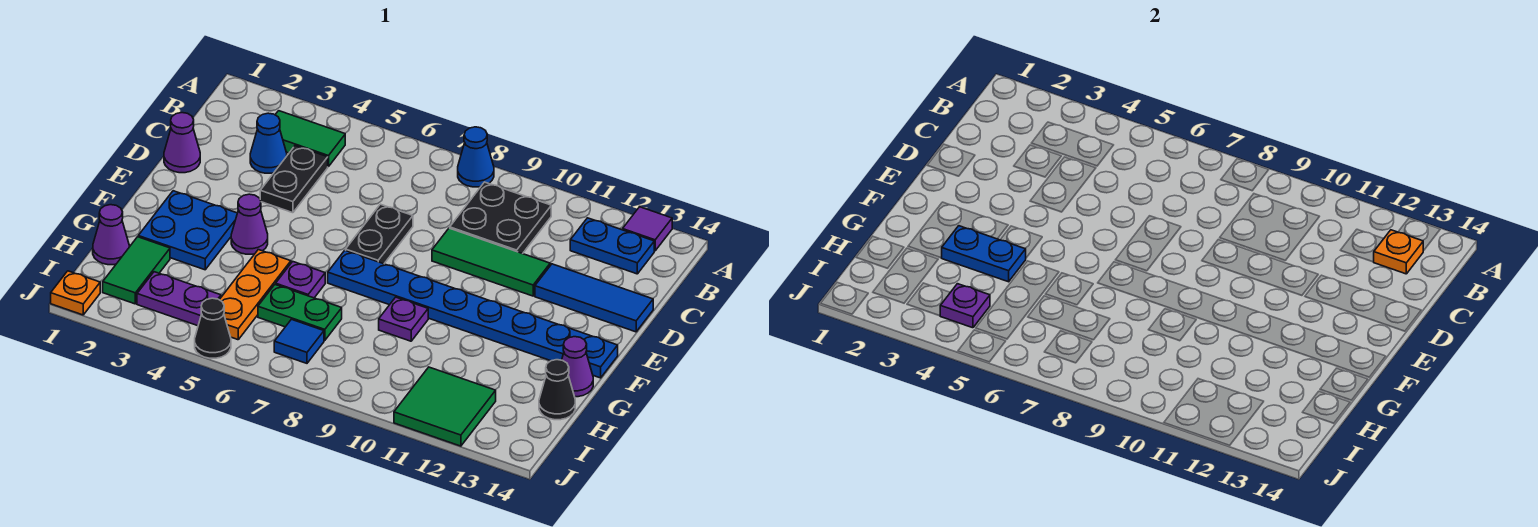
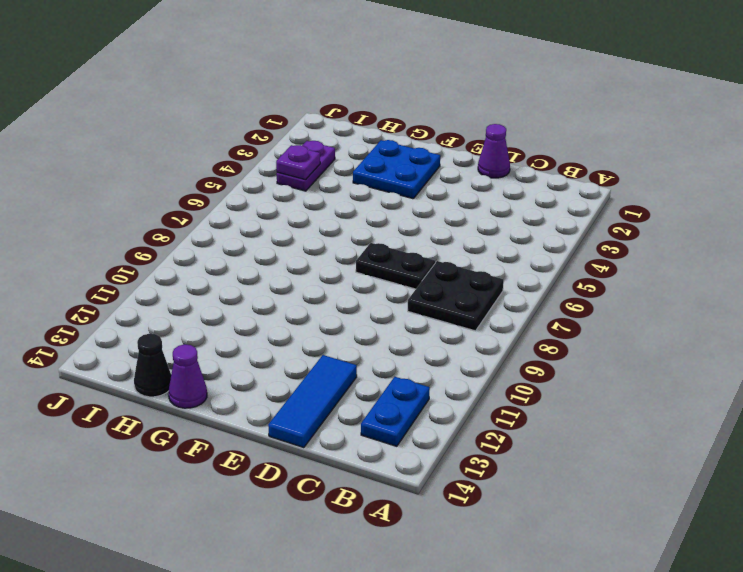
black plate B7:C8 level 1 -> black plate B9:C10 level 1
none -> blue cone A8 level 1
none -> purple tile A13 level 1
none -> green tile B3:B4 level 1
none -> blue cone C3 level 1

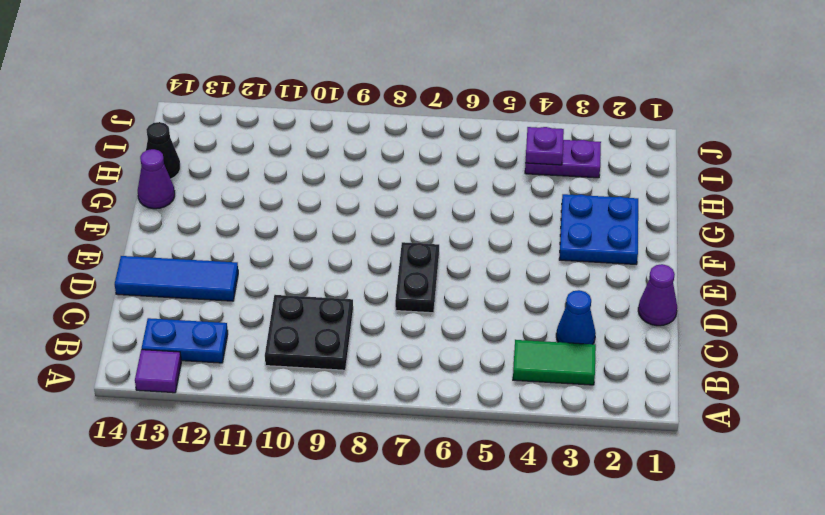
none -> blue cone A8 level 1
none -> black plate C4:D4 level 1
none -> green tile D9:D11 level 1
none -> purple cone F4 level 1

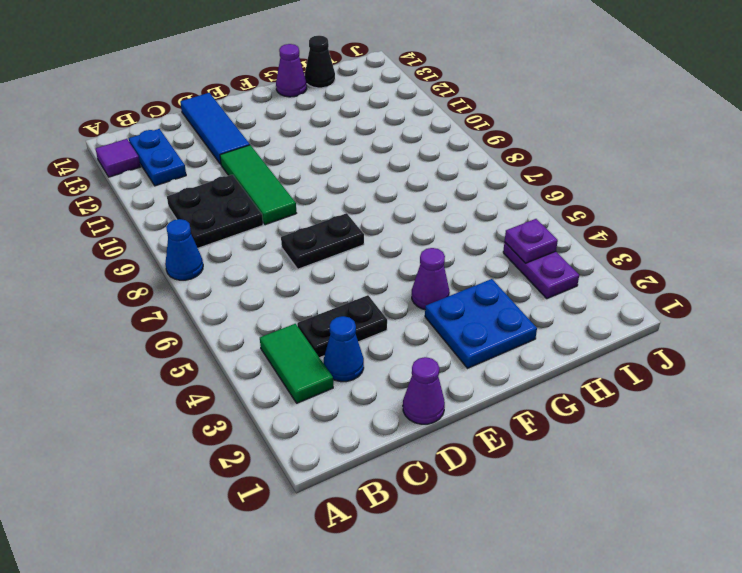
none -> blue plate F7:F14 level 1
none -> orange plate G5:I5 level 1
none -> purple plate G6 level 1
none -> purple plate G9 level 1

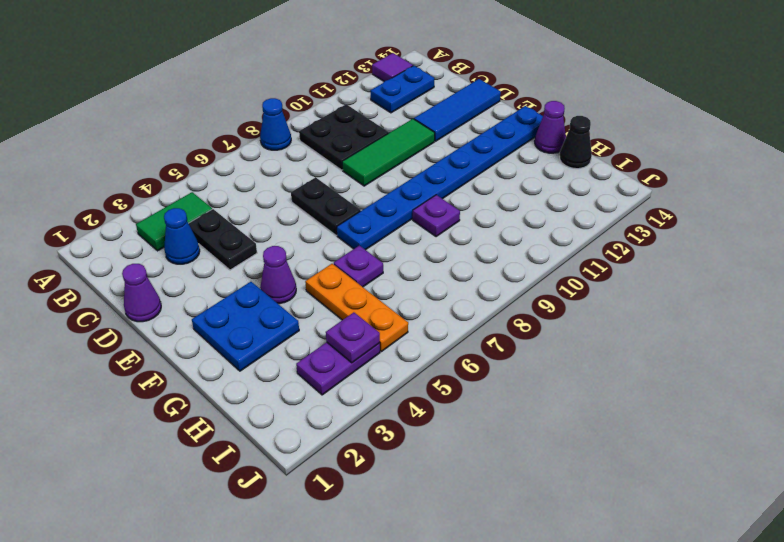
none -> purple cone H1 level 1
none -> green tile H2:I2 level 1
none -> green plate H6:H7 level 1
none -> blue tile I7 level 1

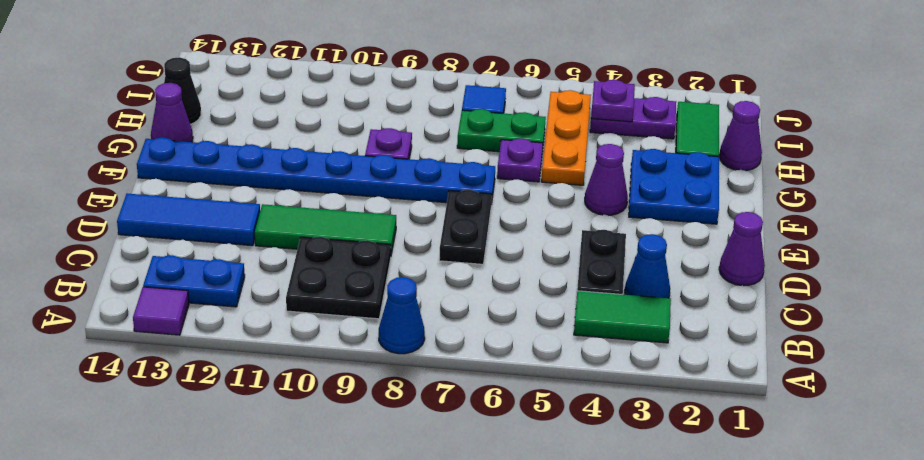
none -> green tile I11:J12 level 1
none -> orange plate J1 level 1
none -> black cone J5 level 1
none -> orange plate B13 level 2

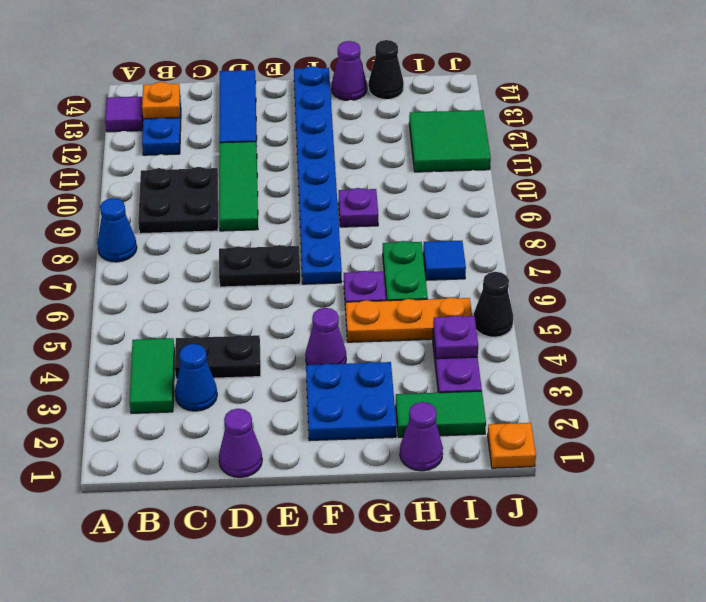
none -> blue plate G3:G4 level 2

